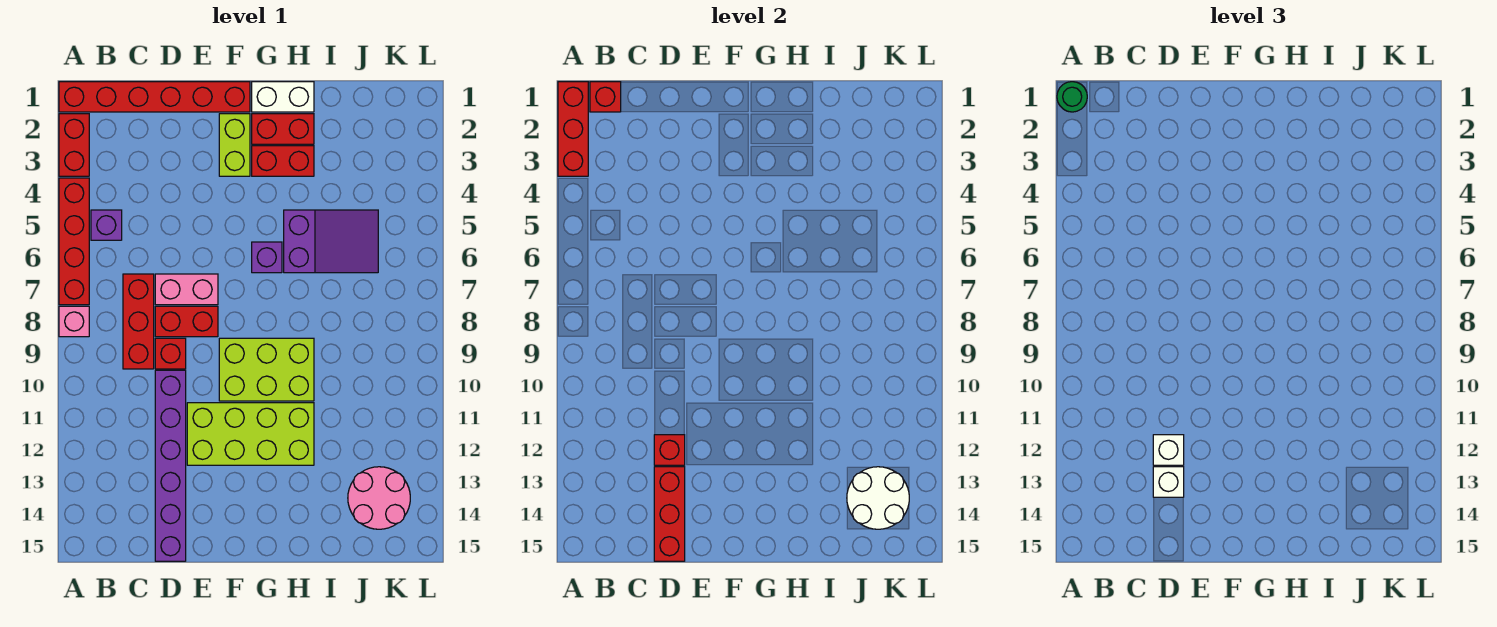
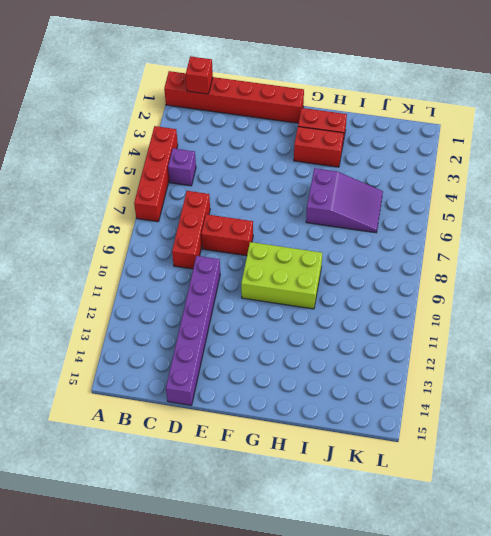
none -> red brick A2:A3 level 1
none -> pink brick A8 level 1
none -> pink brick D7:E7 level 1

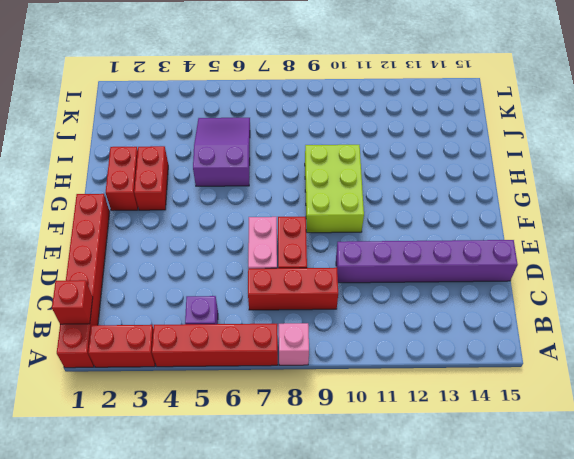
none -> red brick D9 level 1
none -> lime brick E11:H12 level 1
none -> lime brick F2:F3 level 1

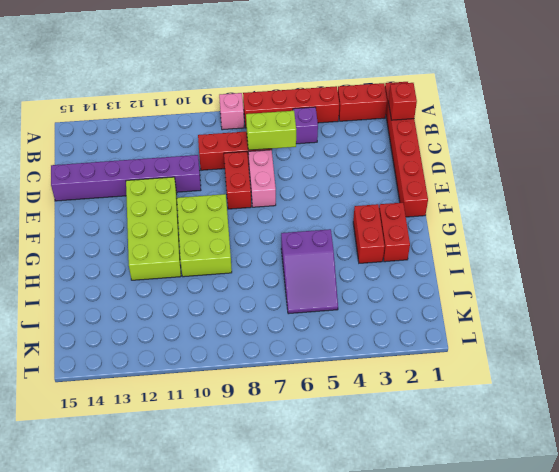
lime brick C6:C7 level 2 -> lime brick F2:F3 level 1
none -> red brick D9 level 1
none -> white brick G1:H1 level 1
none -> purple brick G6 level 1

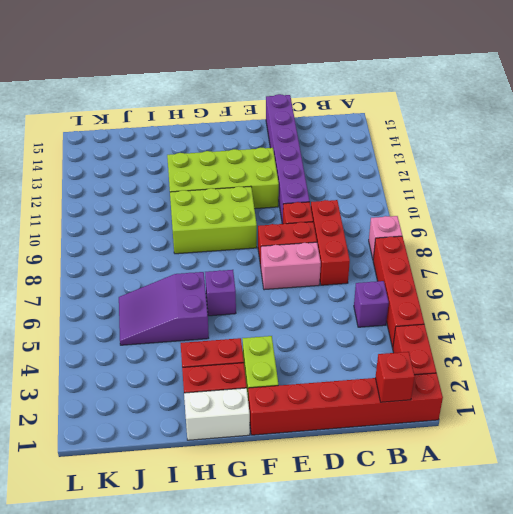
none -> pink round brick J13:K14 level 1
none -> red brick A1:A3 level 2
none -> red brick D12 level 2

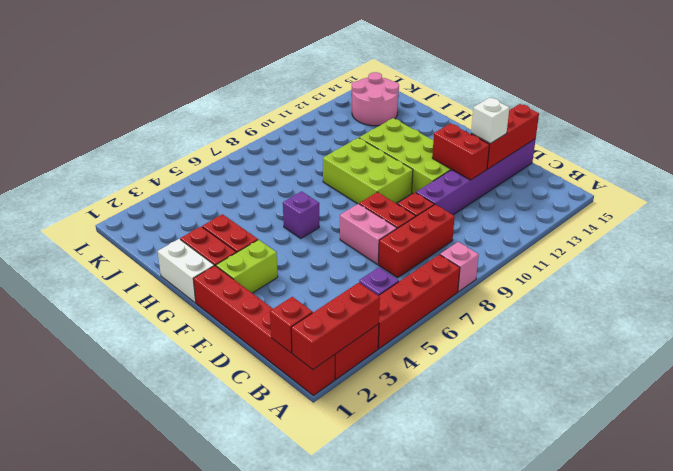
red brick D12:E12 level 2 -> red brick D12 level 2
none -> purple slope H5:J6 level 1 top H
none -> white round brick J13:K14 level 2
none -> green round brick A1 level 3

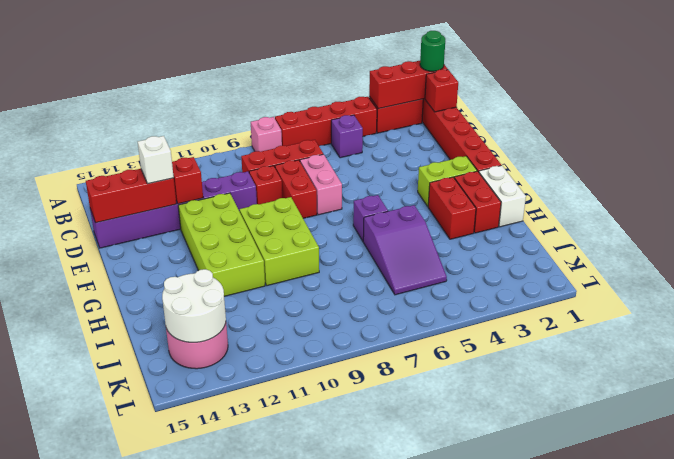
none -> white brick D12 level 3

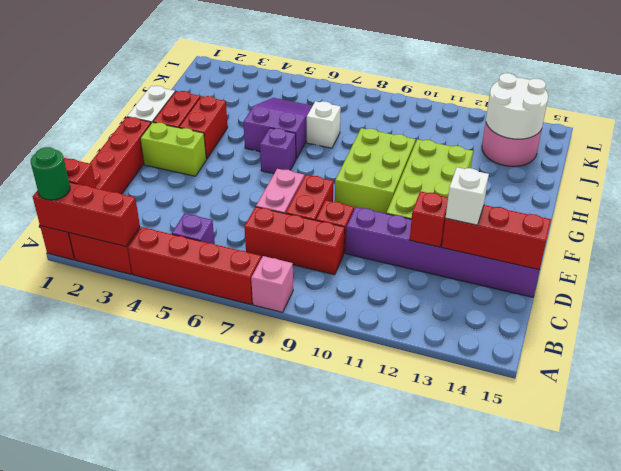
white brick I7 level 1 -> white brick D12 level 3

